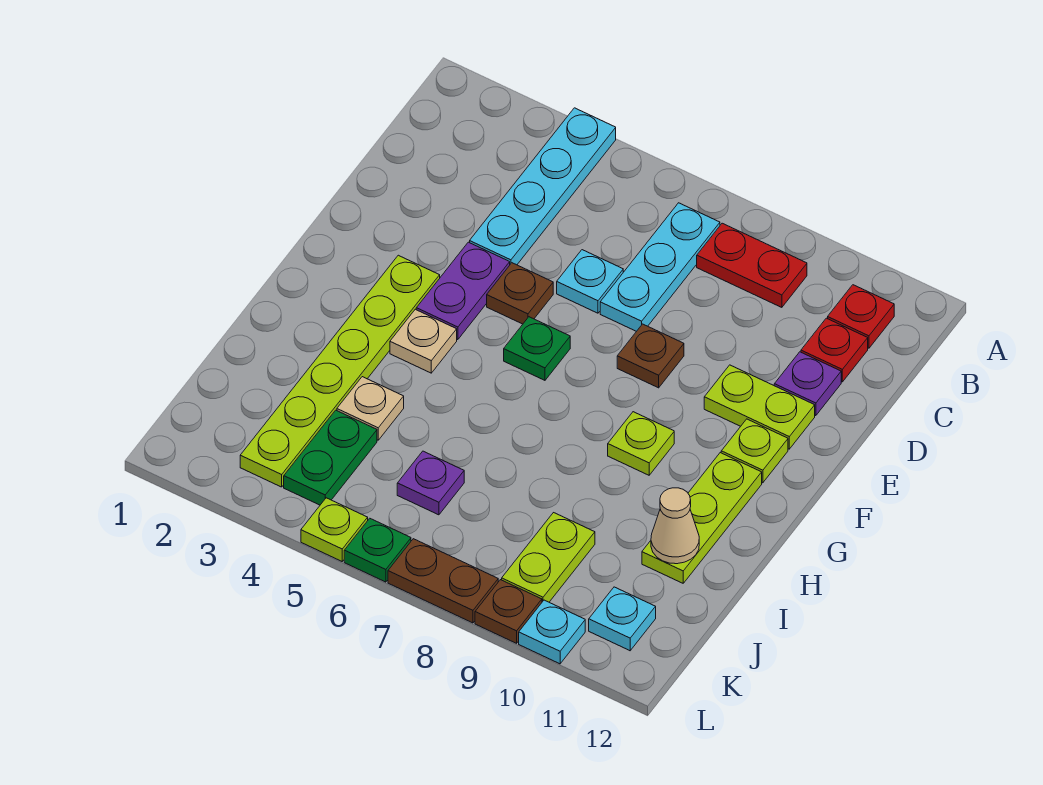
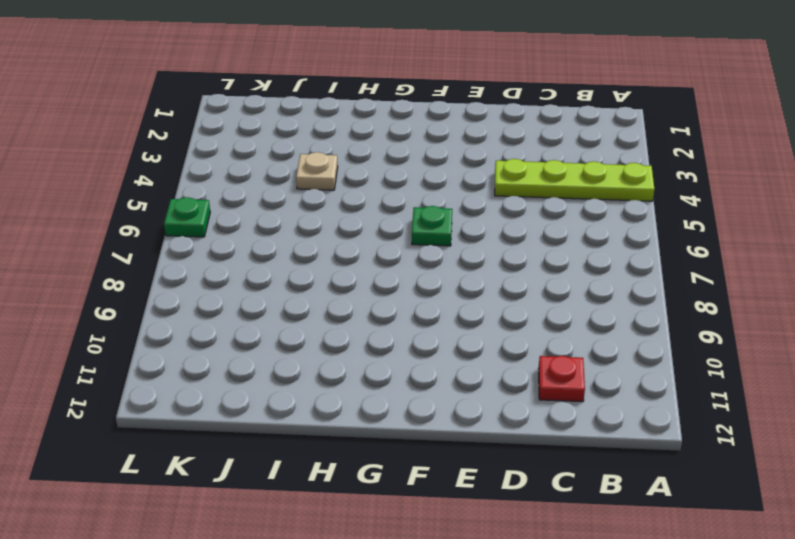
lime plate A4:D4 level 1 -> cyan plate A4:D4 level 1
none -> cyan plate B7:D7 level 1
none -> red plate B8:B9 level 1
none -> red plate B11 level 1

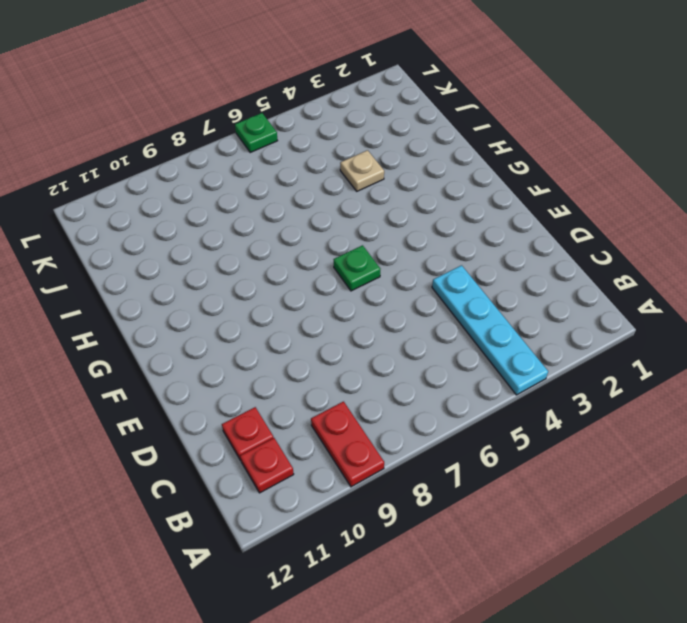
red plate A9:B9 level 1 -> red plate B8:B9 level 1
none -> cyan plate B7:D7 level 1
none -> cyan plate D6 level 1
none -> purple plate D11 level 1

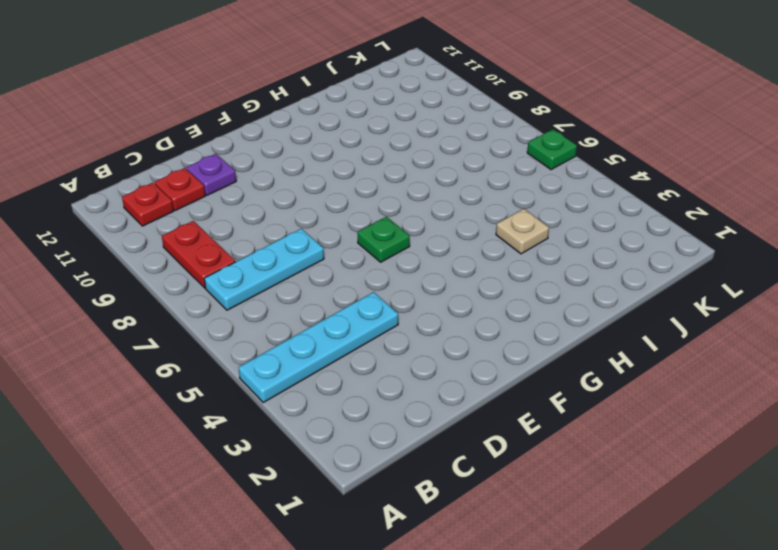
none -> cyan plate D6 level 1
none -> purple plate E4:F4 level 1
none -> brown plate E5 level 1

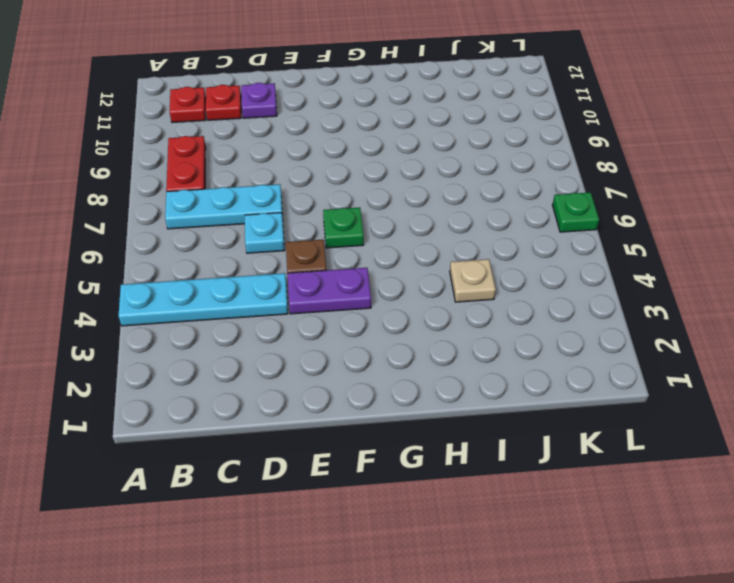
none -> brown plate E8 level 1
none -> lime plate E10:E11 level 1
none -> lime plate F3:K3 level 1

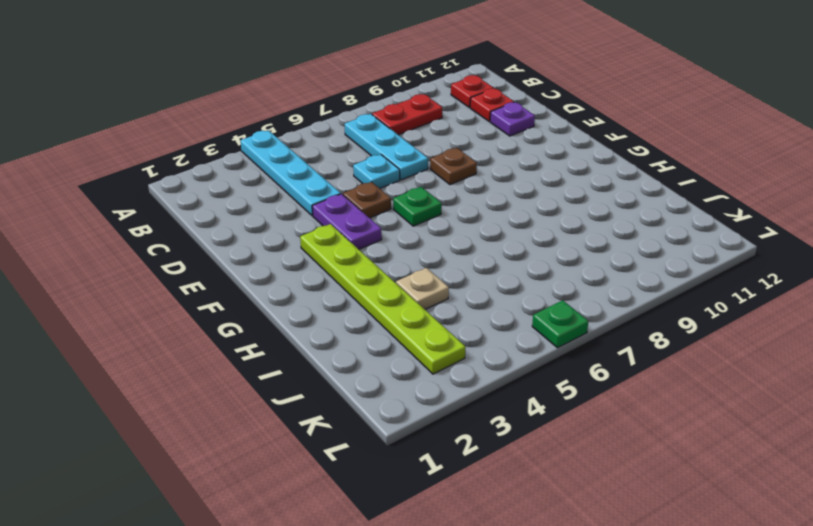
none -> lime plate E10:E11 level 1
none -> lime plate F11 level 1
none -> tan plate G4 level 1

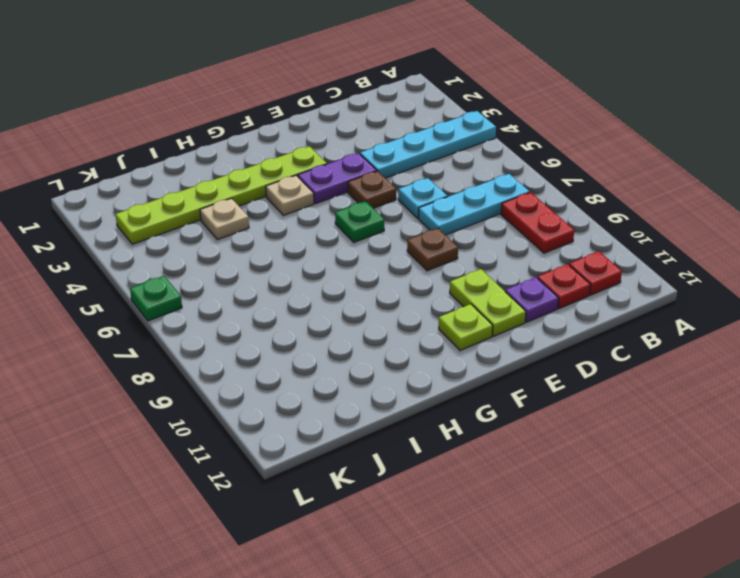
none -> lime plate G9 level 1
none -> lime plate G11:I11 level 1
none -> green plate J4:K4 level 1

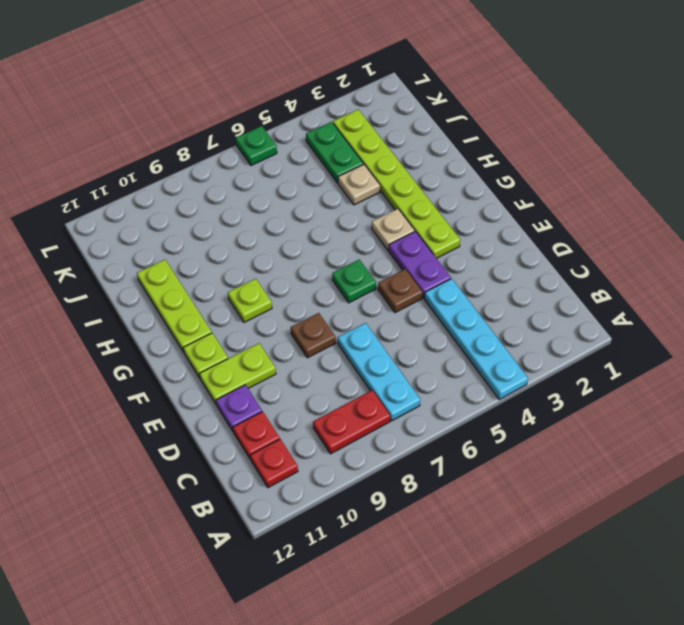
none -> cyan plate D6 level 1
none -> purple plate J6 level 1
none -> lime plate J9:K9 level 1

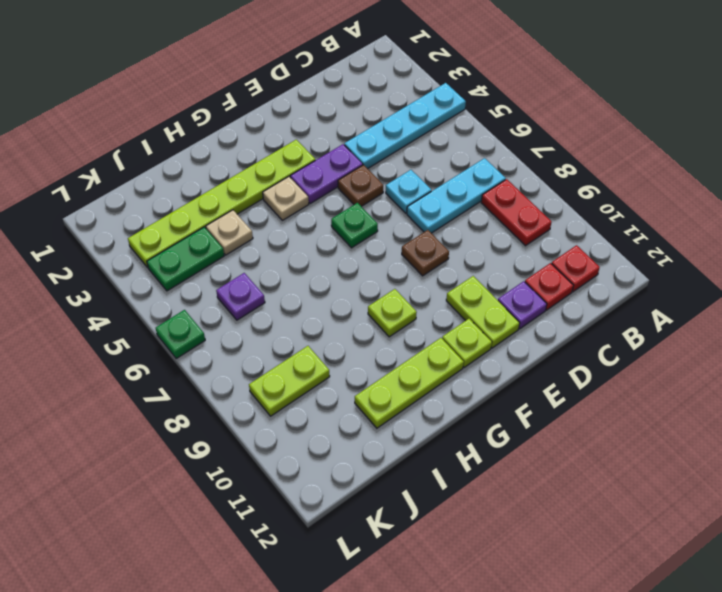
none -> cyan plate K11 level 1
none -> lime plate L5 level 1
none -> brown plate L7:L8 level 1

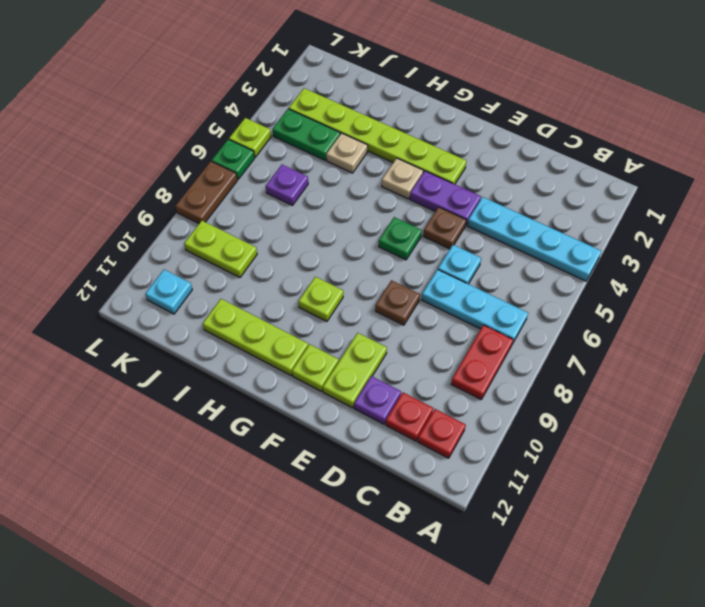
none -> brown plate L9 level 1
none -> cyan plate L10 level 1
none -> tan cone I11 level 2

